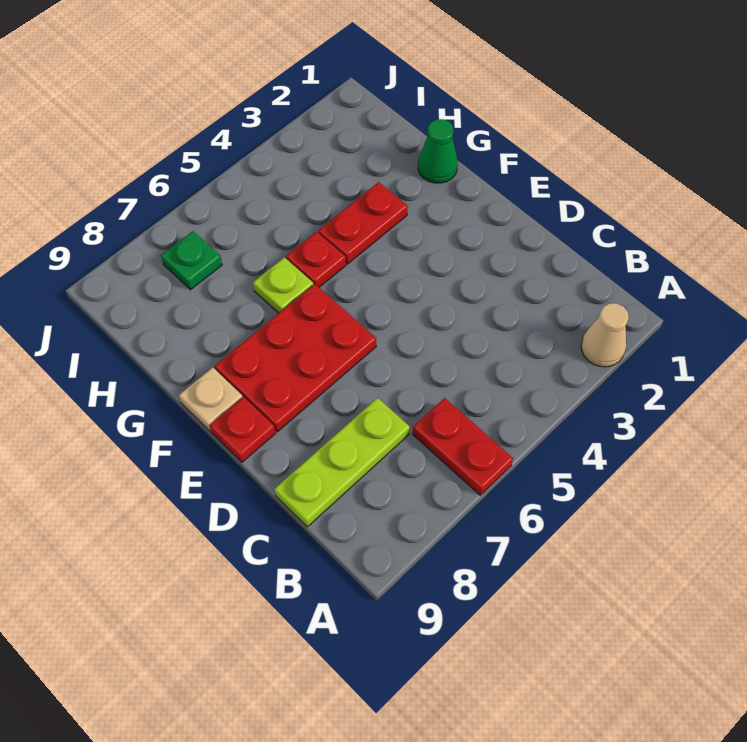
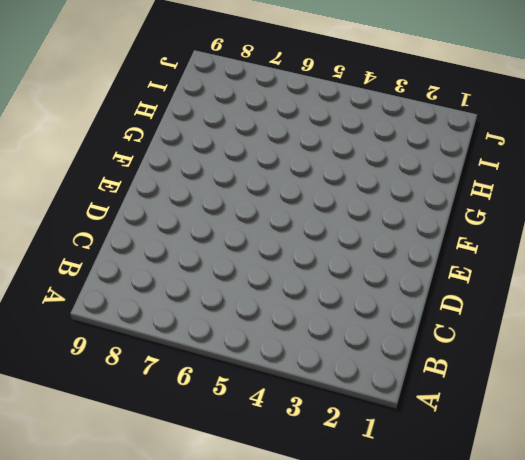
none -> tan cone A2 level 1
none -> red plate A6:B6 level 1

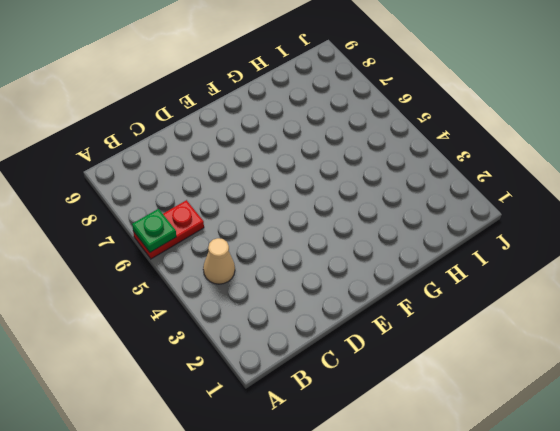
green plate A6 level 2 -> green plate I7 level 1
tan cone B4 level 1 -> tan cone A2 level 1
none -> lime plate C7:C9 level 1
none -> red plate E6:F8 level 1

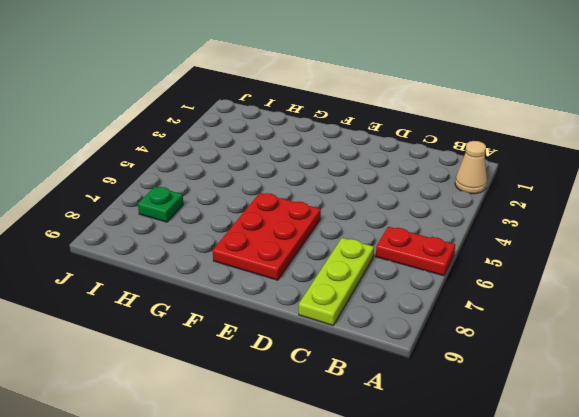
none -> red plate E9 level 1
none -> tan plate F9 level 1

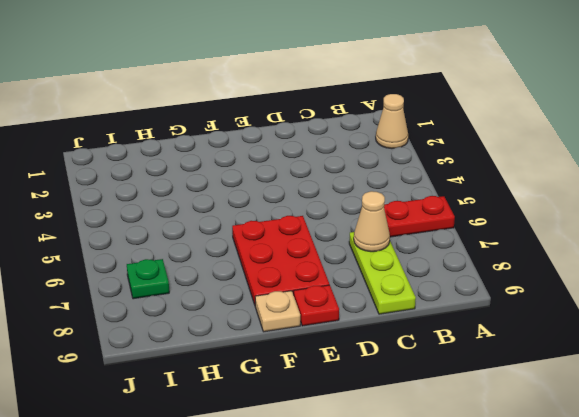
tan cone C7 level 2 -> none
none -> green cone G1 level 1
none -> red plate G3:G4 level 1

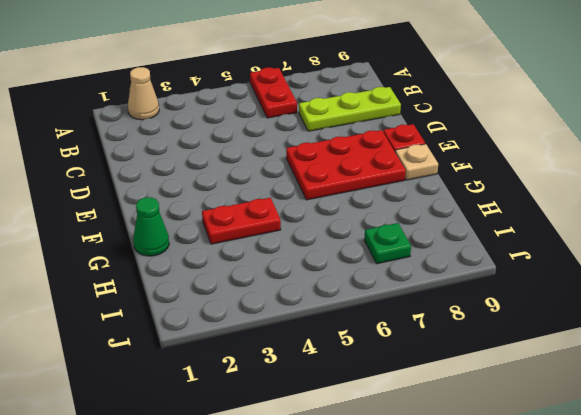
none -> red plate G5 level 1
none -> lime plate G6 level 1

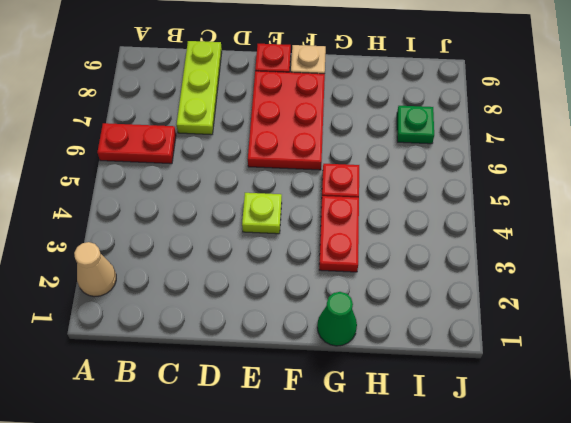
lime plate E4 level 1 -> lime plate G6 level 1

